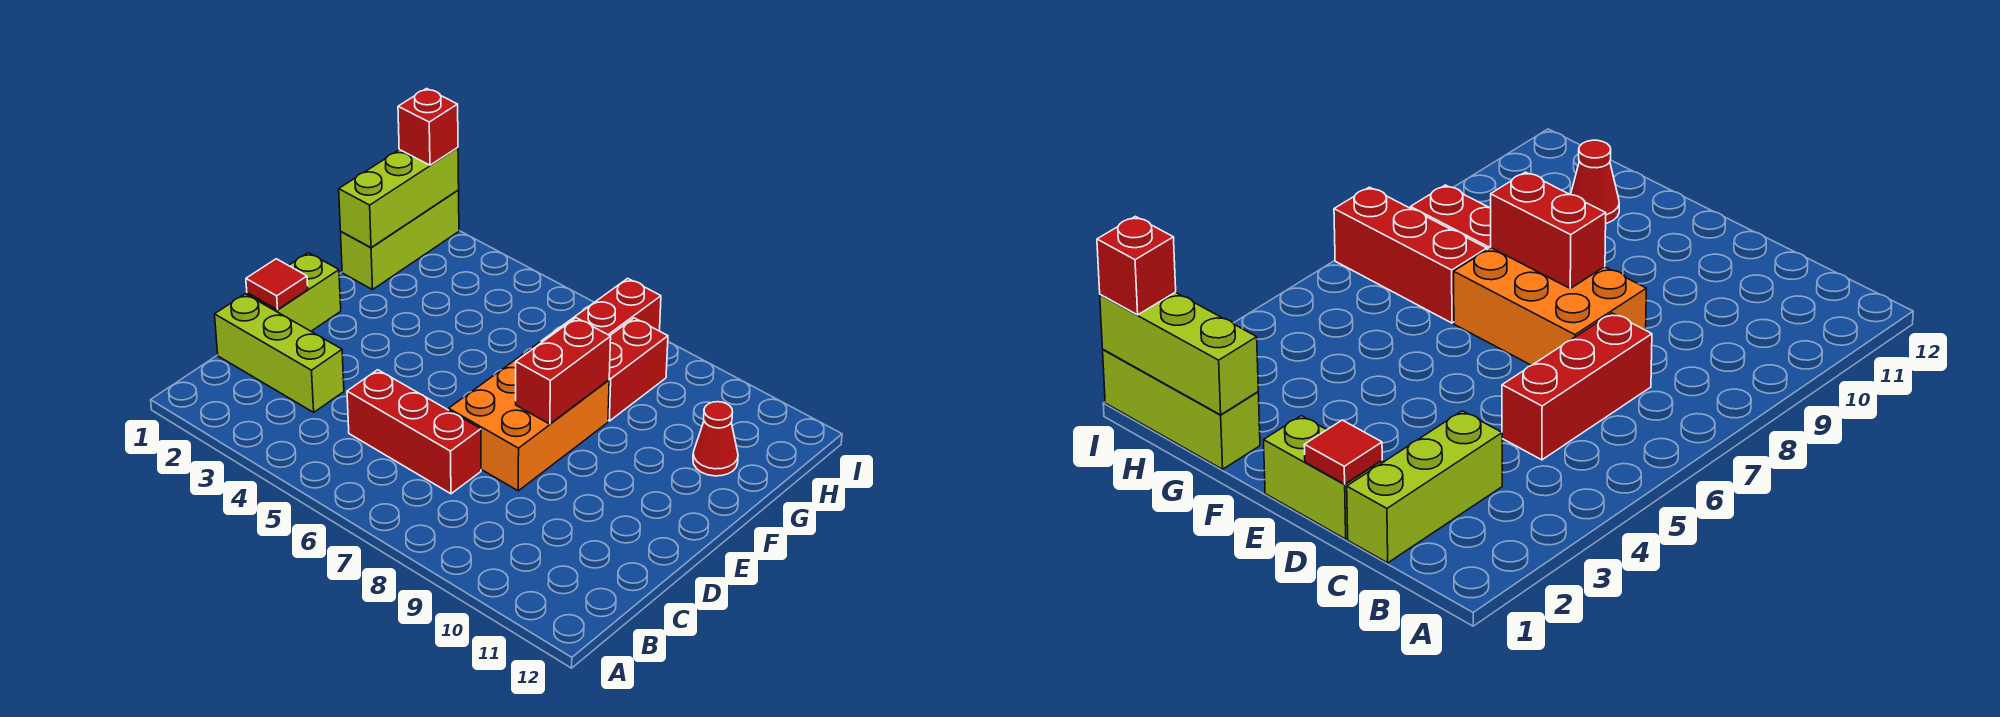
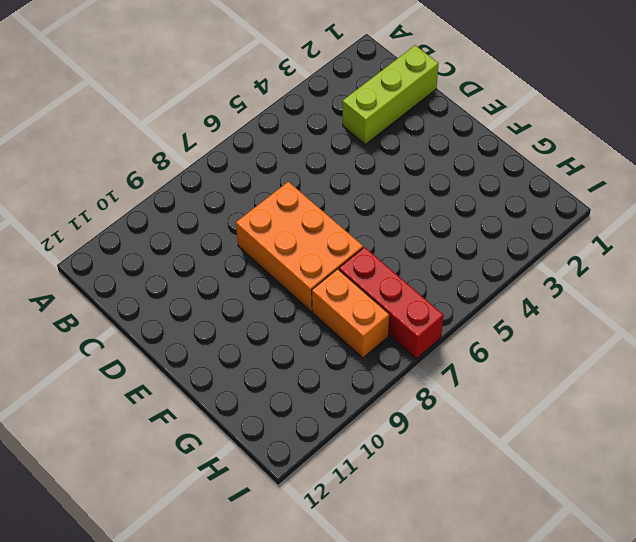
orange brick G8:H8 level 1 -> red brick G8:H8 level 1
none -> red brick C5:C7 level 1
none -> lime brick D1:E1 level 1
none -> lime brick G1:I1 level 1

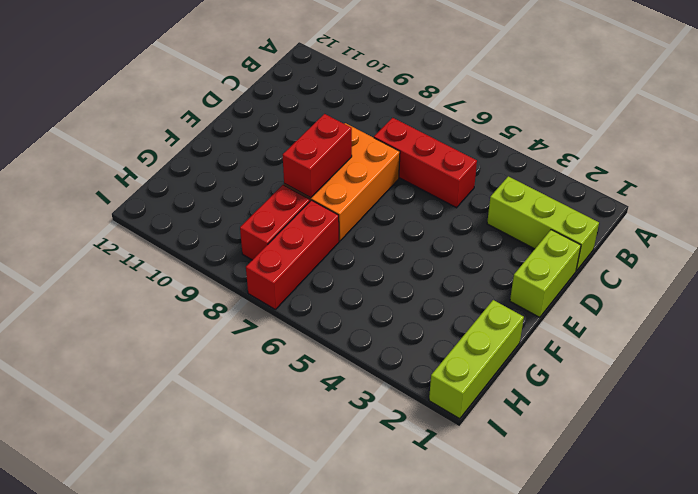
none -> red cone G11 level 1
none -> red tile D1 level 2
none -> lime brick G1:I1 level 2

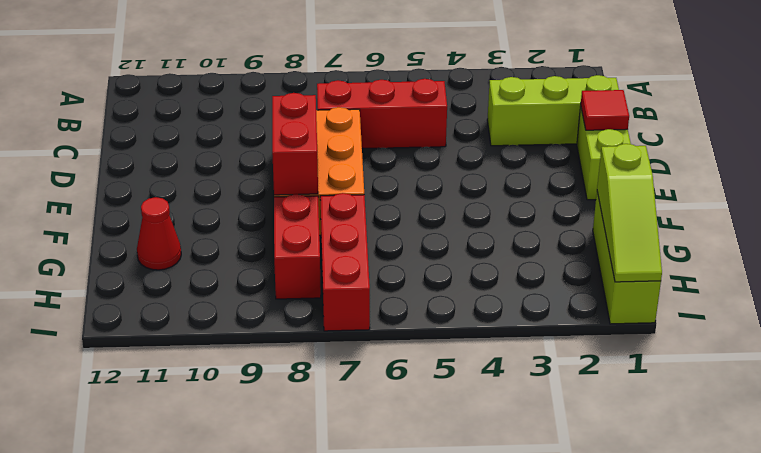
lime slope G1:I1 level 2 top G -> lime brick G1:I1 level 2
none -> red brick I1 level 3

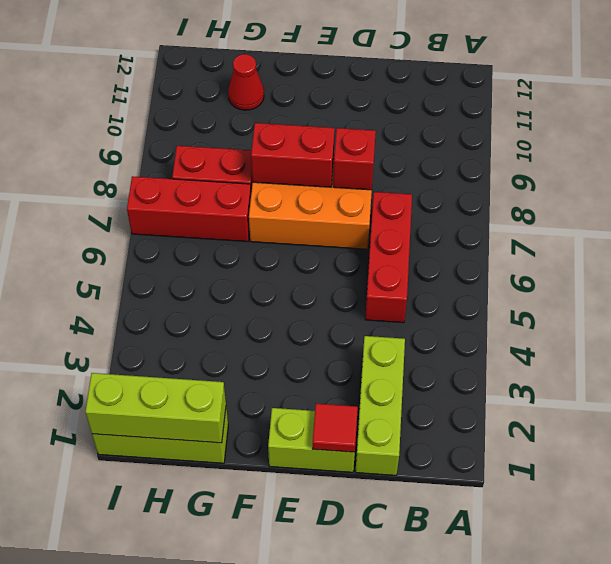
red brick D8 level 2 -> red brick I1 level 3

